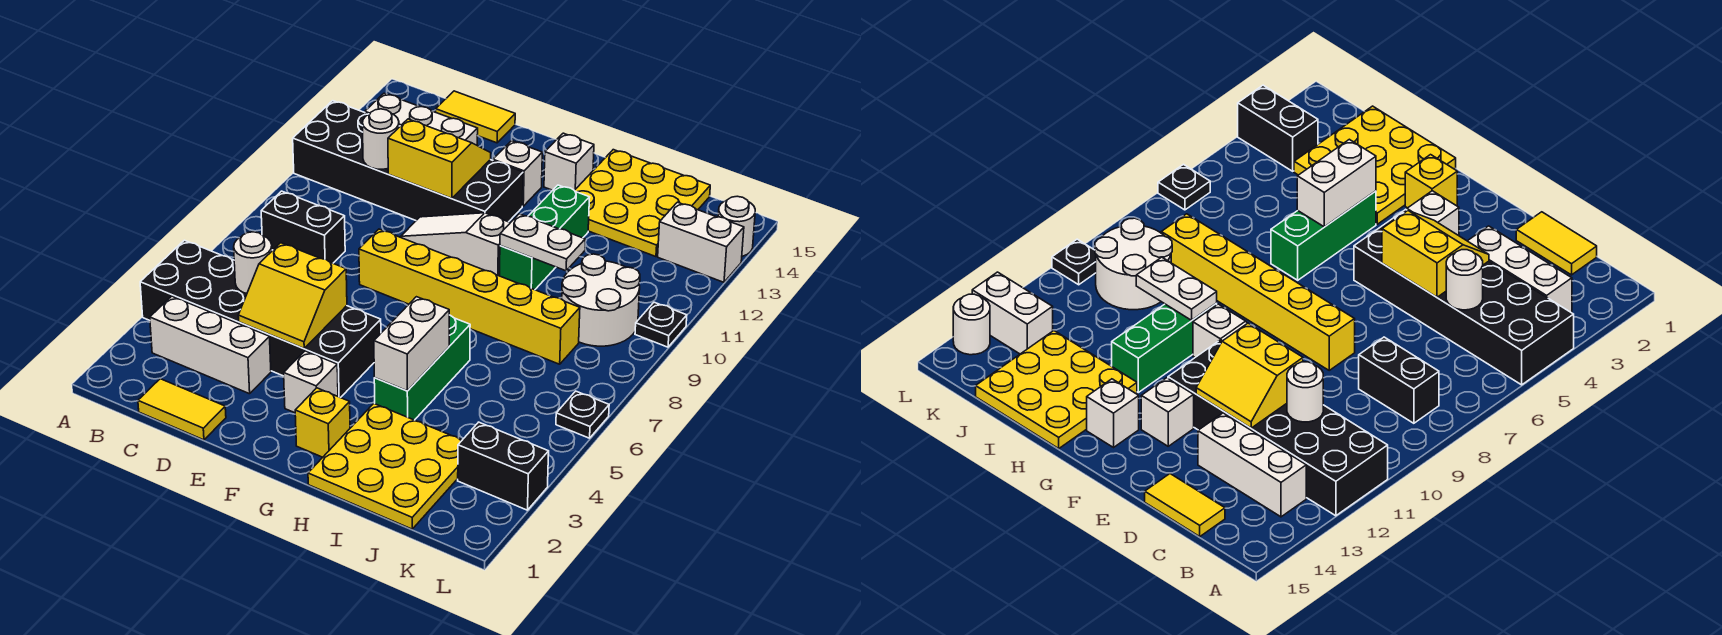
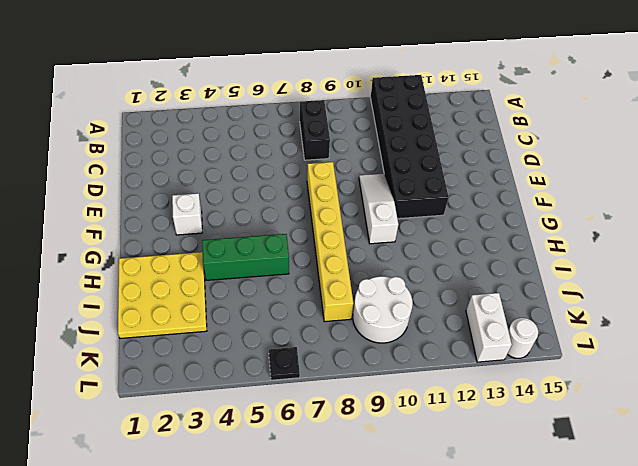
none -> black brick A4:F5 level 1
none -> white brick B3:D3 level 1
none -> white brick B13:D13 level 1

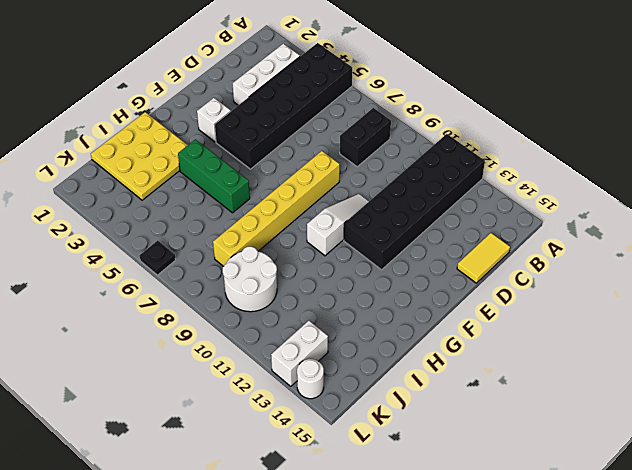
none -> white brick B13:D13 level 1
none -> yellow tile C1:D1 level 1
none -> white brick F13 level 1

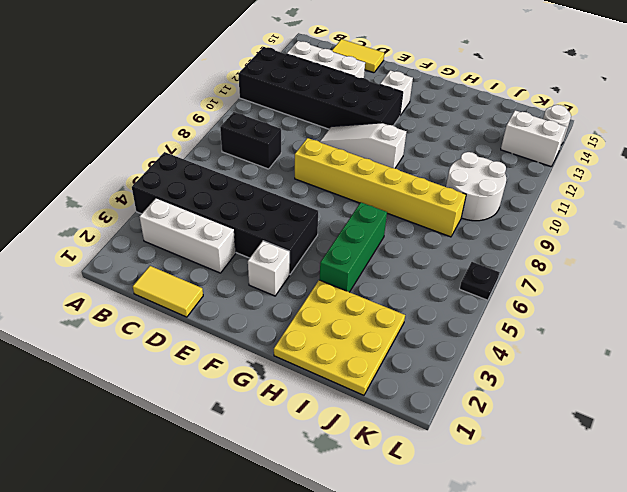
none -> yellow brick G2 level 1
none -> white brick G14 level 1
none -> green brick H10:H12 level 1

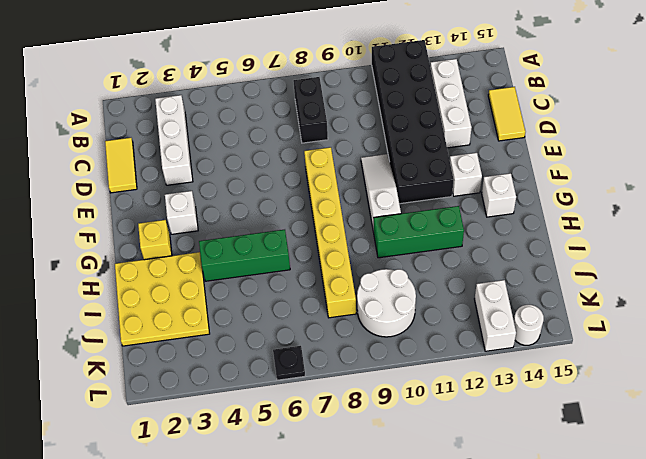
none -> black brick A4:F5 level 1
none -> yellow plate H13:J15 level 1
none -> black brick K3:L3 level 1

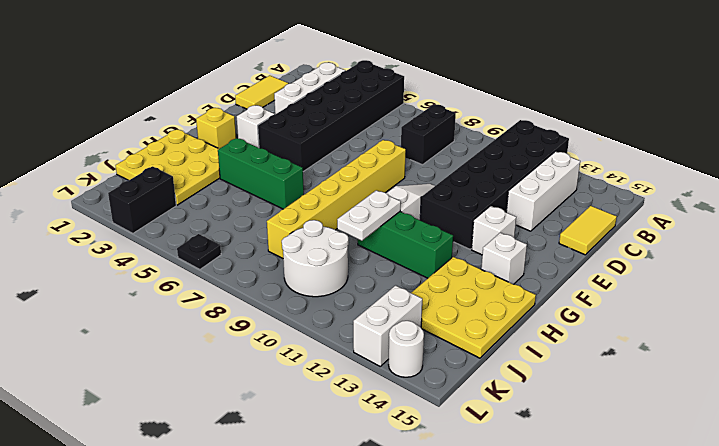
none -> black plate L10 level 1
none -> white round brick C5 level 2
none -> white round brick C11 level 2

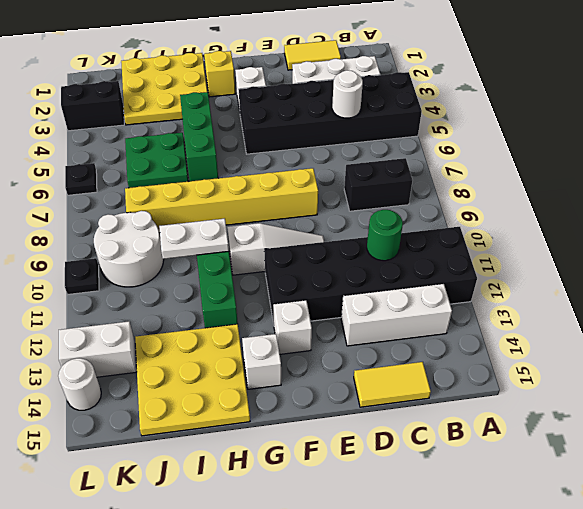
green round brick C11 level 2 -> white round brick C11 level 2
green plate I5:J6 level 1 -> none
none -> yellow slope D4:E5 level 2 top 5
none -> yellow slope D11:E12 level 2 top 11
none -> white brick H4:H5 level 2

